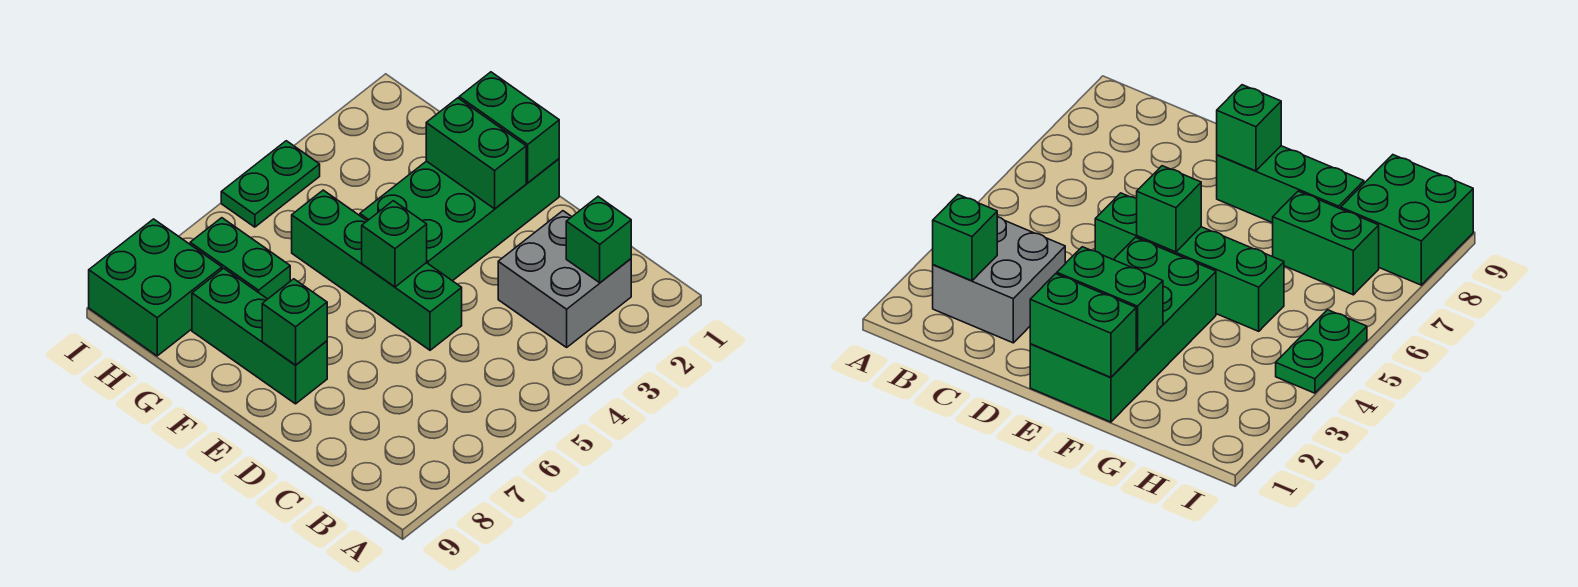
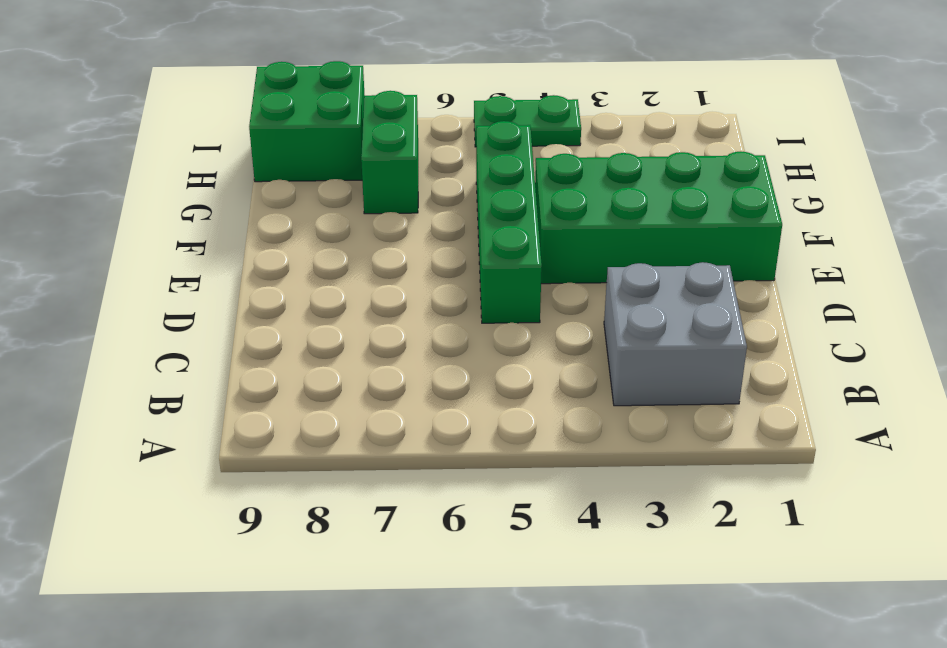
none -> green brick E8:G8 level 1
none -> green brick B2 level 2
none -> green brick E1:F1 level 2

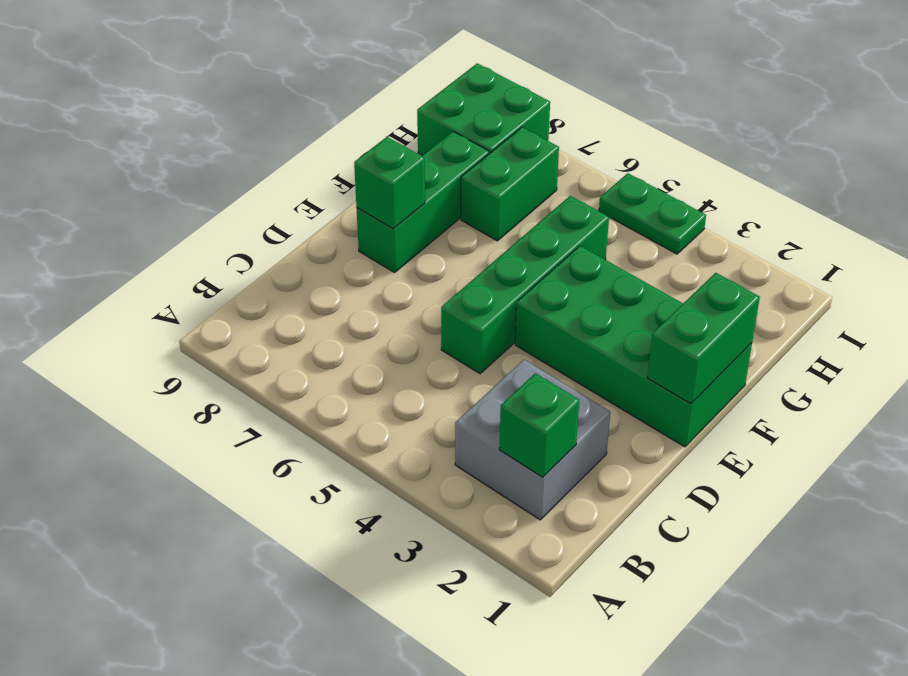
none -> green brick E2:F2 level 2
none -> green brick E5 level 2

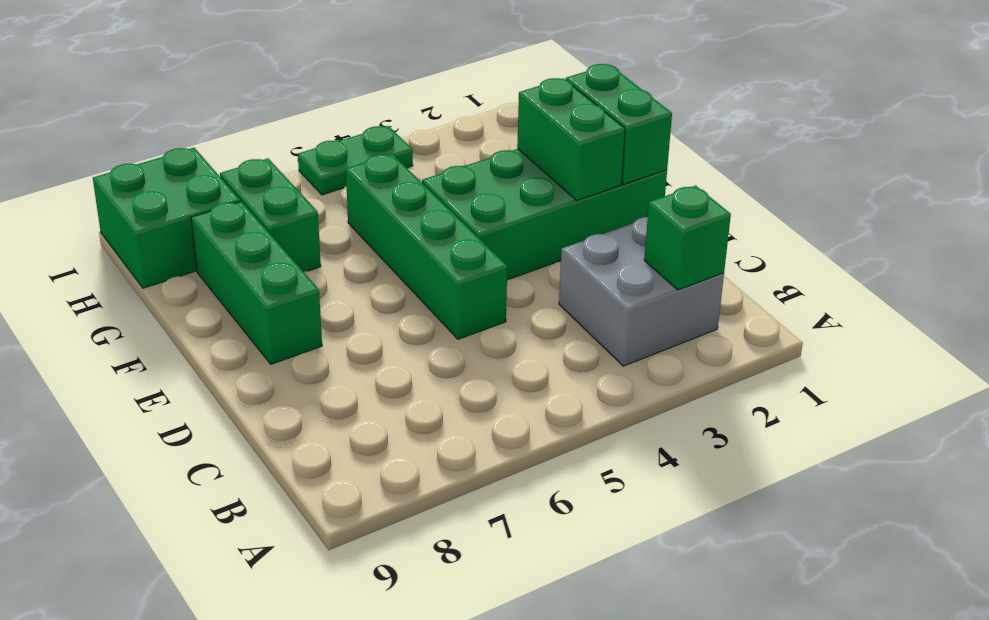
none -> green brick E5 level 2
none -> green brick E8 level 2

